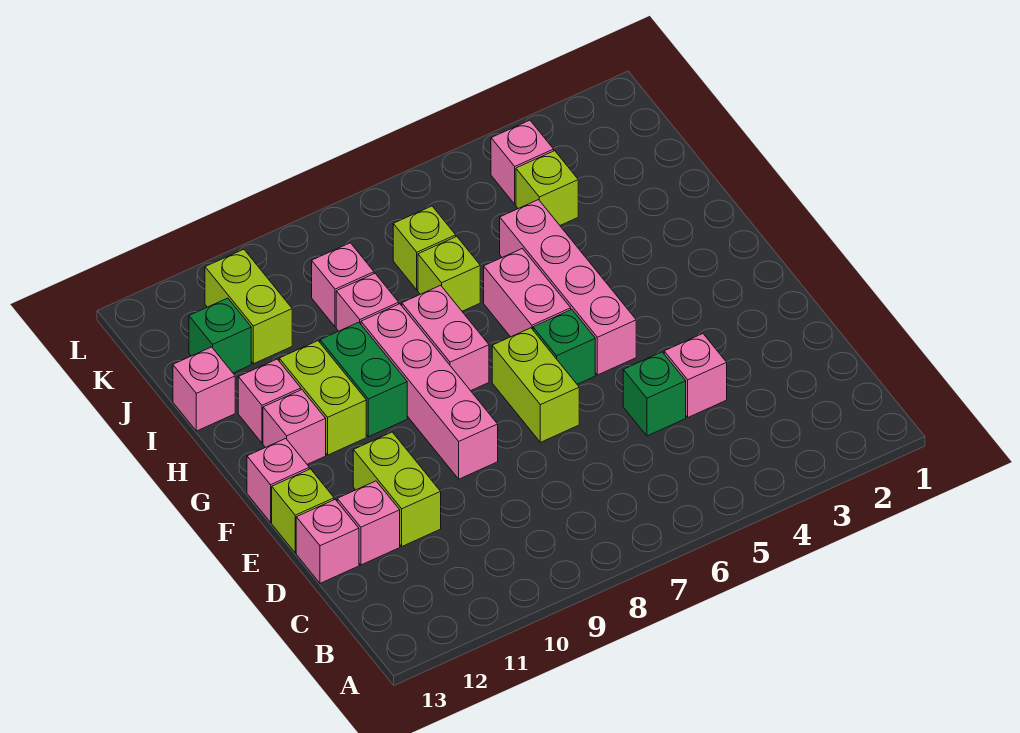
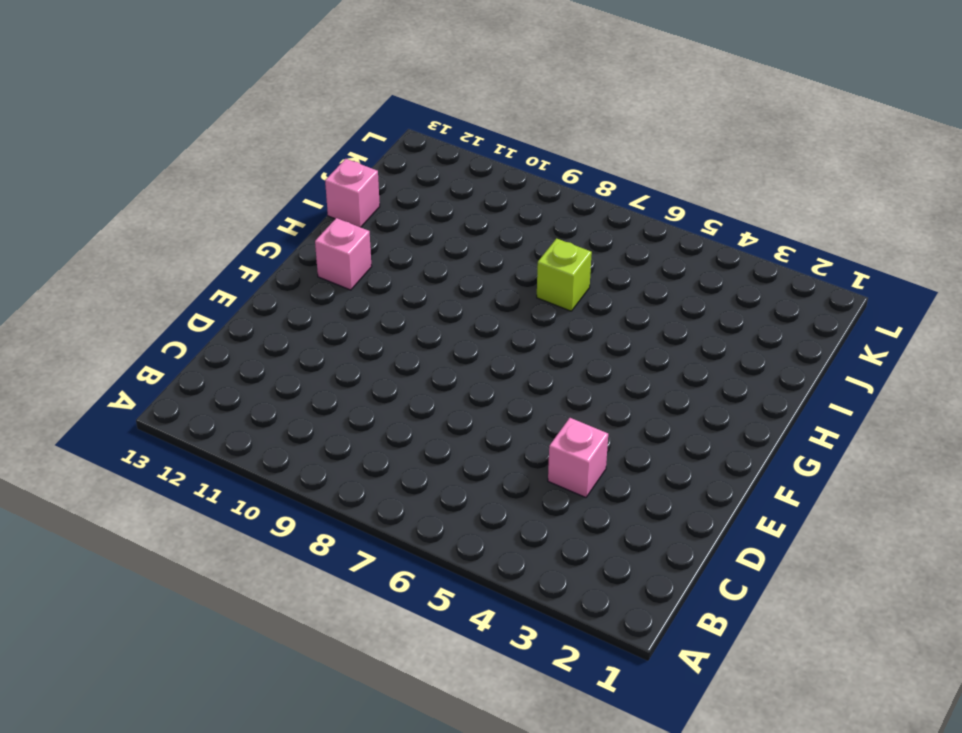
none -> green brick D5 level 1
none -> lime brick D11:E11 level 1
none -> pink brick D12 level 1

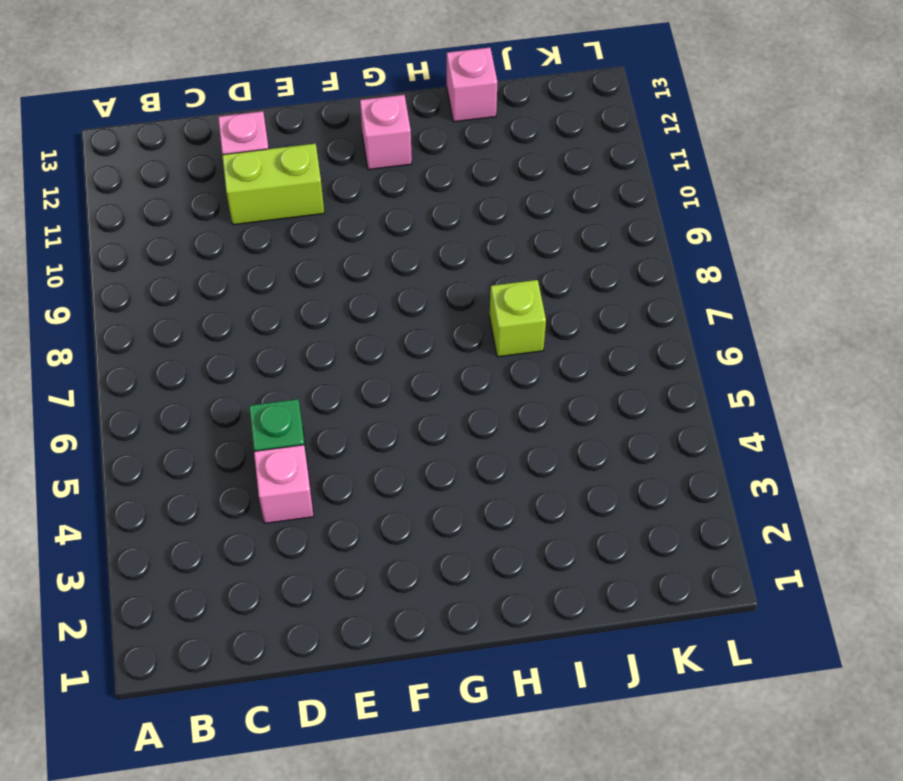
none -> pink brick D13 level 1
none -> lime brick E7:F7 level 1
none -> pink brick E9:H9 level 1

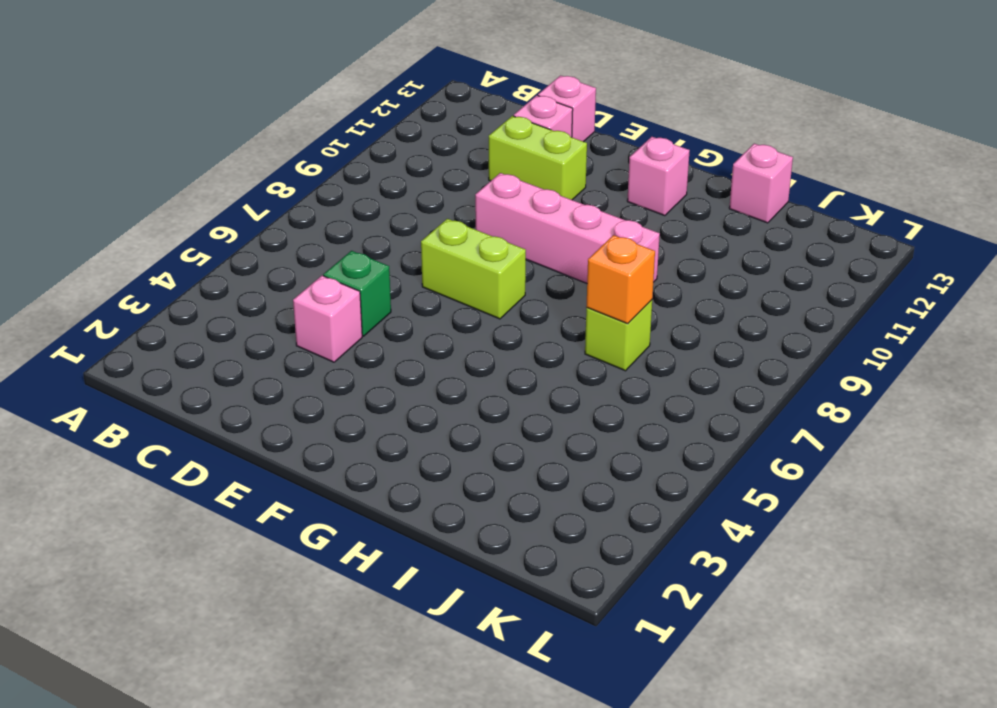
orange brick I7 level 2 -> none
none -> lime brick E13 level 1
none -> pink brick F5:I5 level 1
none -> green brick F6 level 1

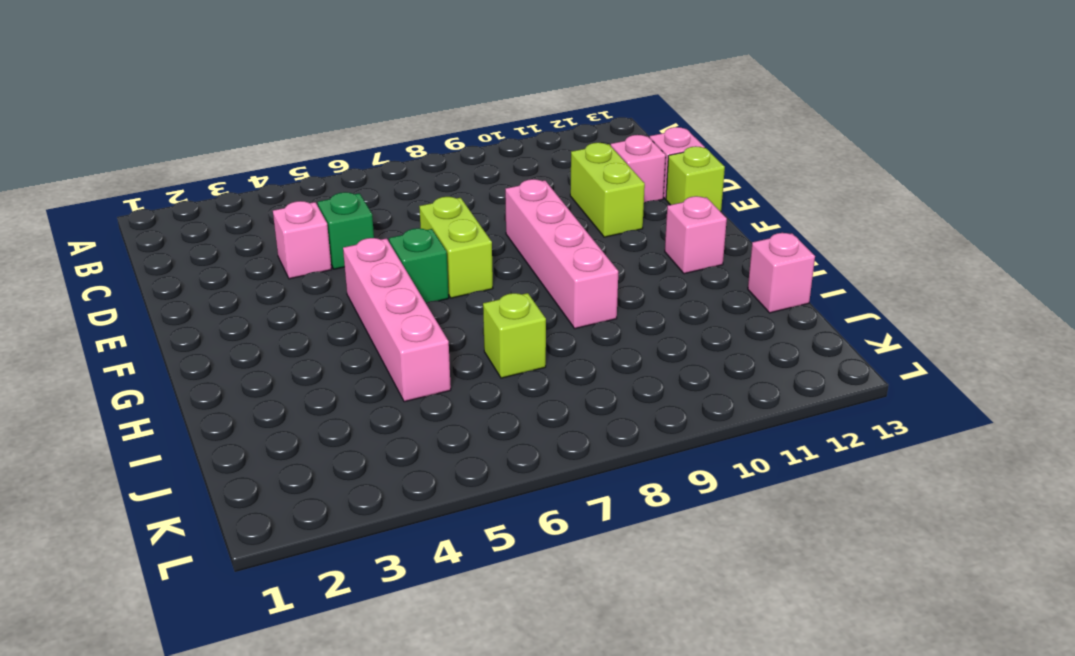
none -> pink brick F13 level 1
none -> pink brick G6:H6 level 1
none -> pink brick G8:H8 level 1

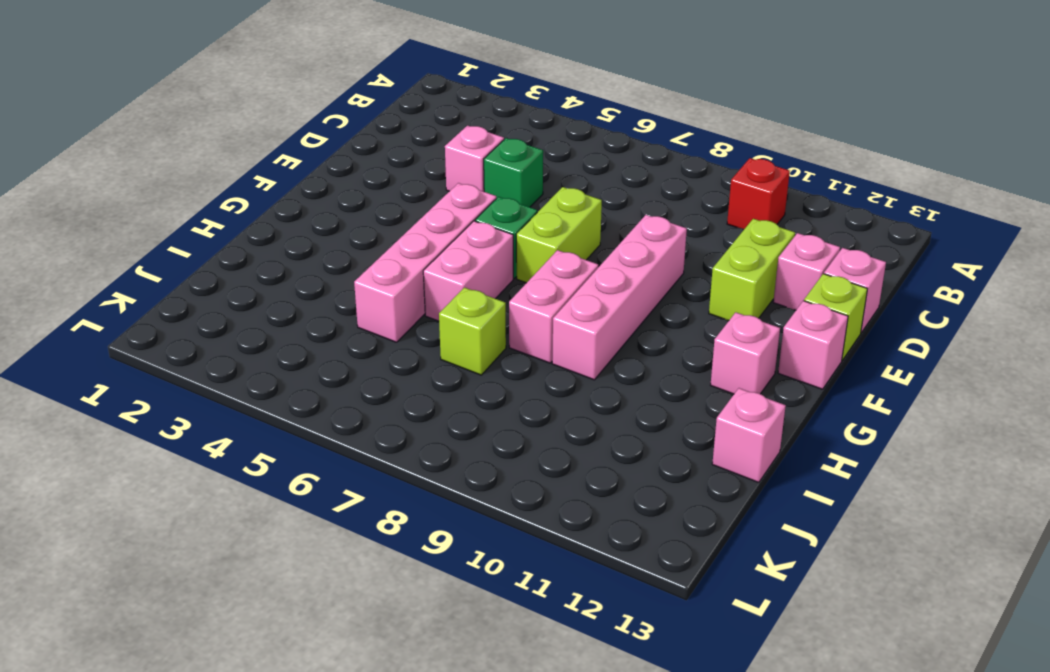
red brick B10 level 1 -> none
none -> green brick G10:H10 level 1
none -> lime brick G11:H11 level 1
none -> pink brick H12 level 1

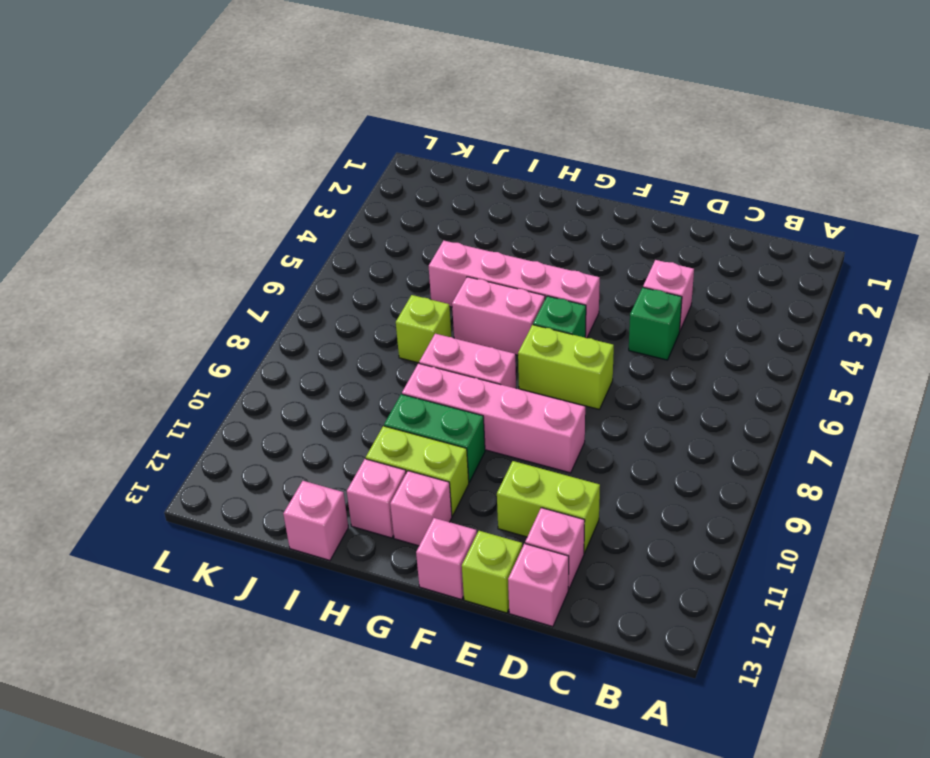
none -> pink brick I9 level 1
none -> lime brick J4 level 1
none -> lime brick J7 level 1

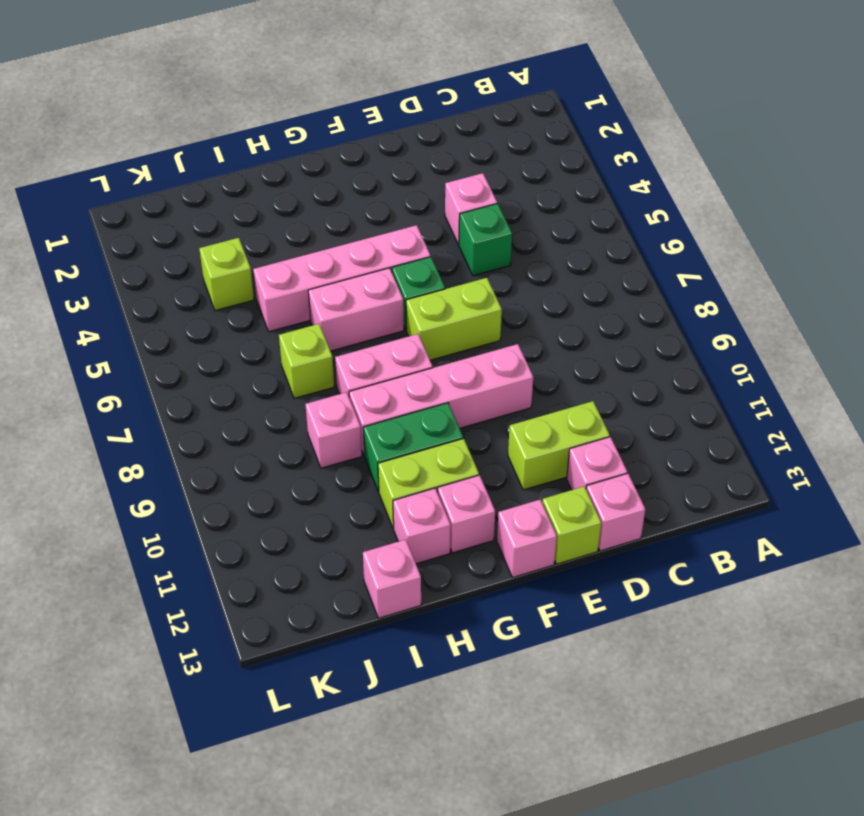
none -> lime brick J7 level 1
none -> pink brick J9 level 1
none -> lime brick J11:K11 level 1

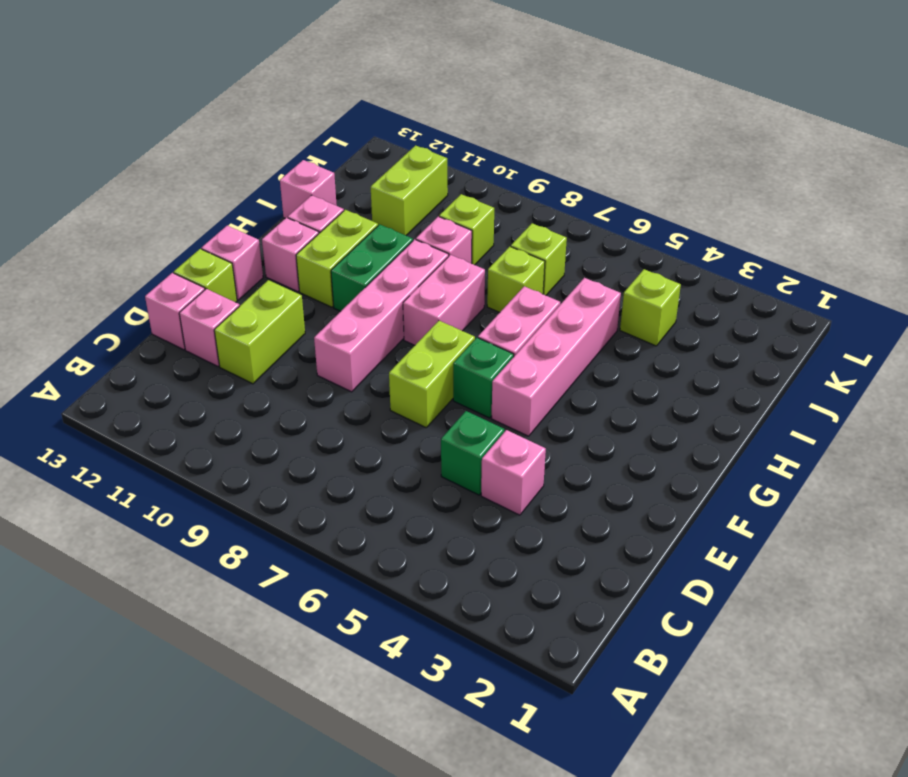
lime brick J9 level 1 -> pink brick J9 level 1
none -> green brick J12 level 1
none -> pink brick K4 level 1

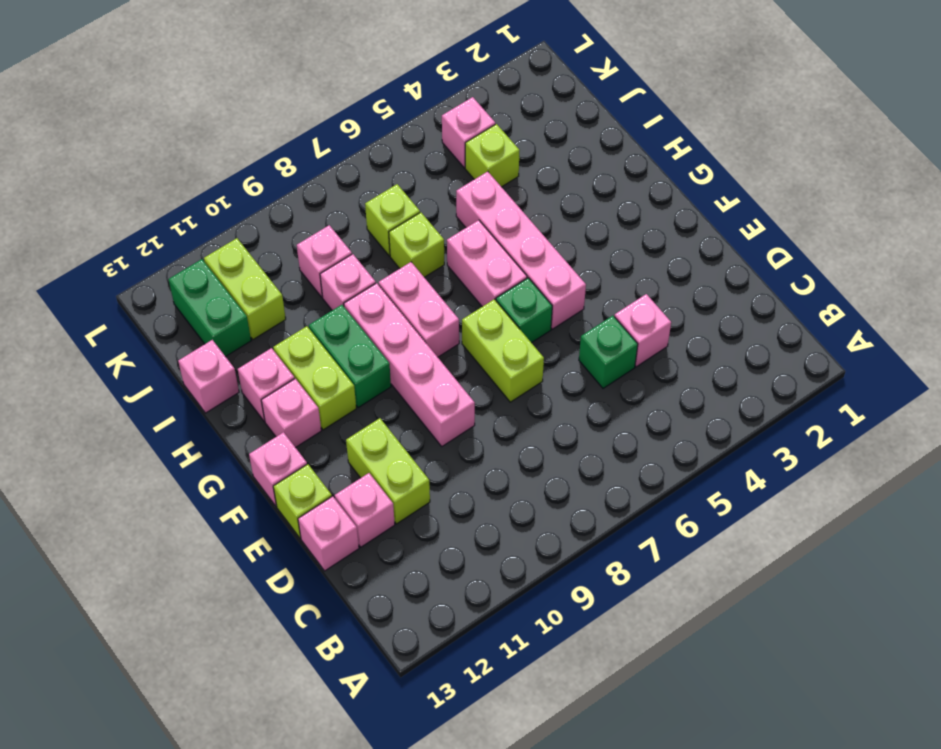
green brick J12:K12 level 1 -> green brick J12 level 1

